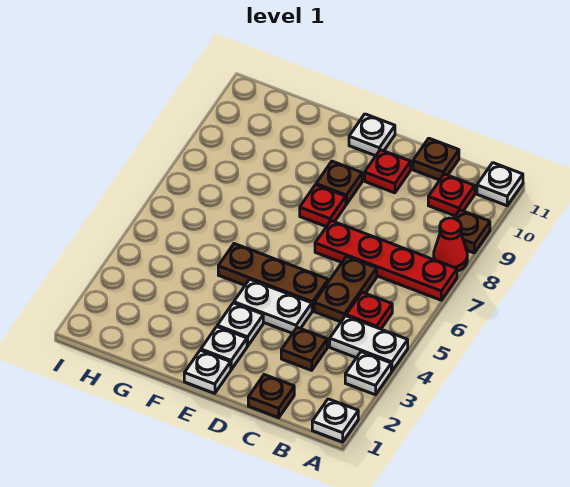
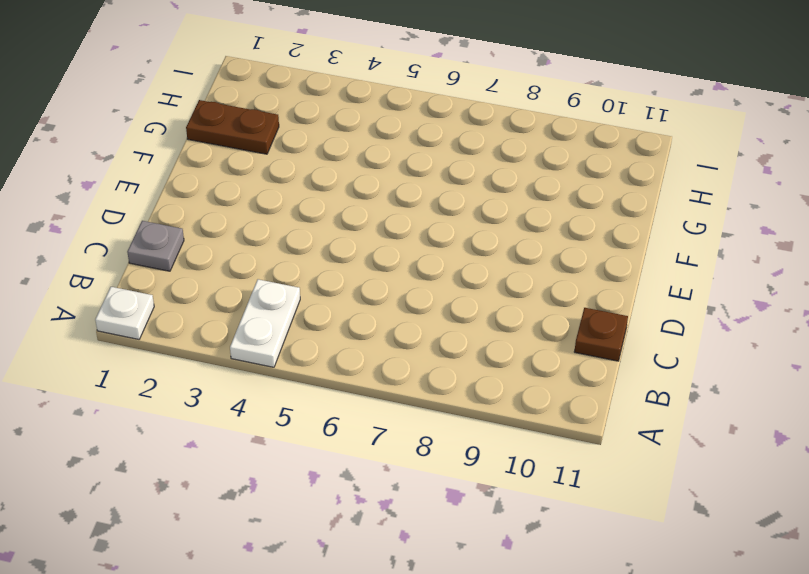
grey plate C1 level 1 -> brown plate C1 level 1
brown plate G1:G2 level 1 -> brown plate C5:C6 level 1
none -> white plate A3 level 1
none -> red plate A7:D7 level 1
none -> red cone A8 level 1

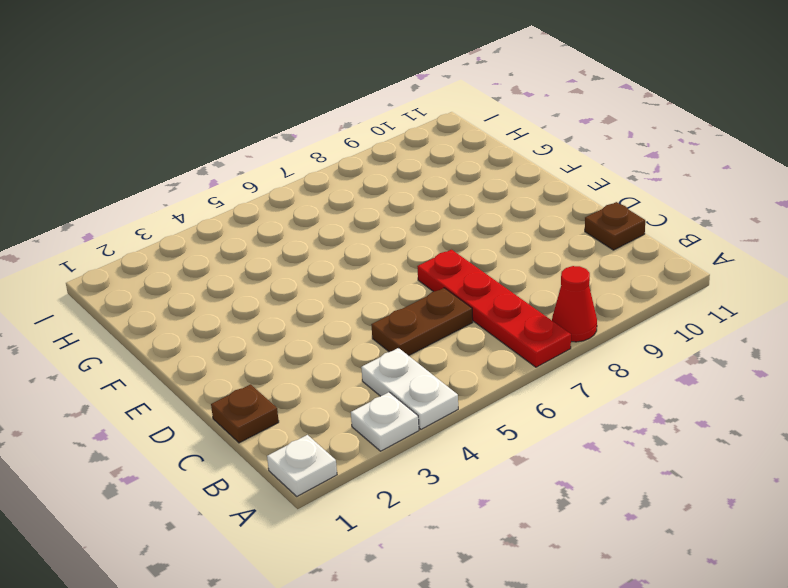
none -> brown plate A9 level 1
none -> white plate A11 level 1
none -> red plate B5 level 1

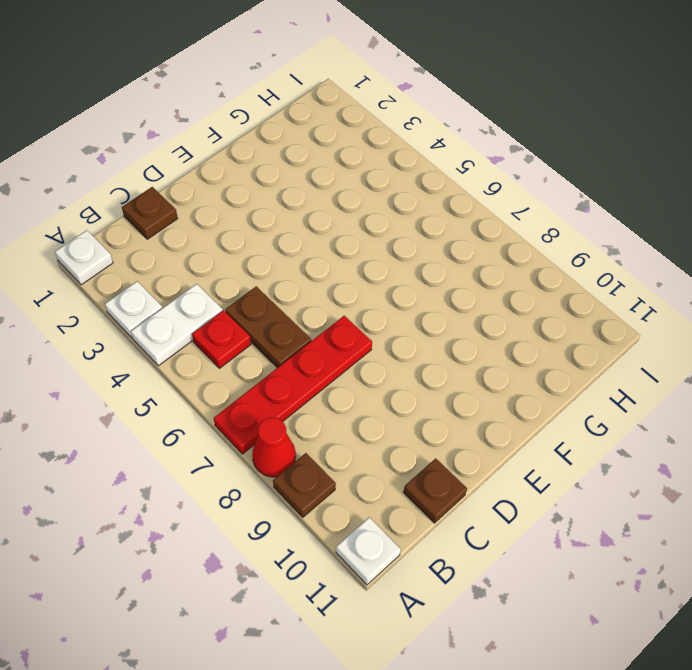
none -> red plate B10 level 1
none -> brown plate C3 level 1
none -> white plate D4:E4 level 1

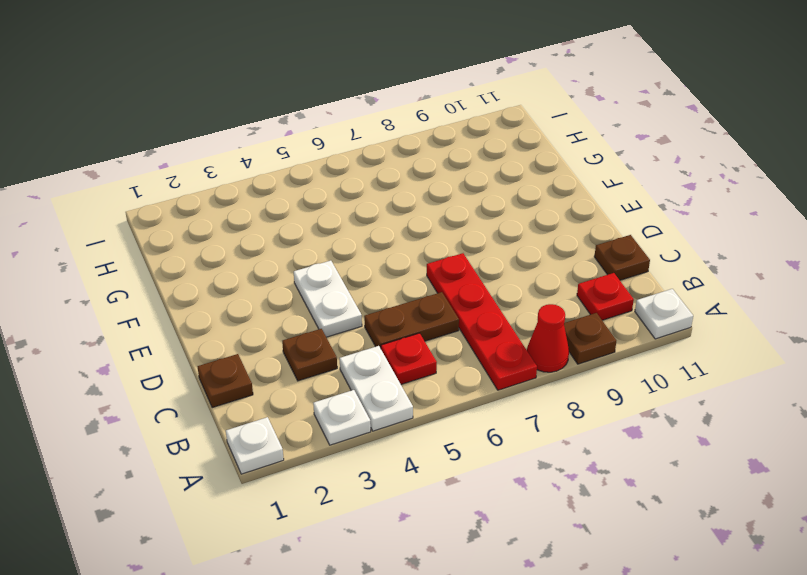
none -> brown plate D5:F5 level 1
none -> red plate D10 level 1
none -> white plate E1 level 1

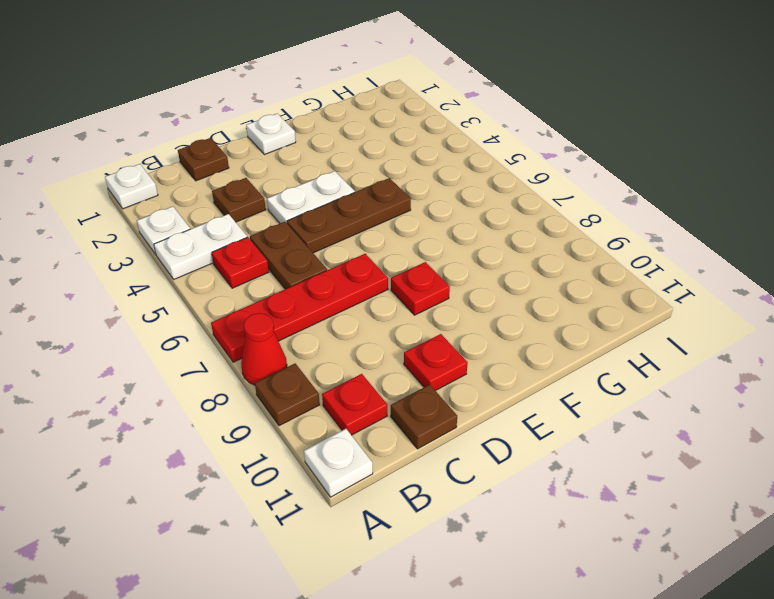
none -> white plate E2 level 1
none -> white plate E3 level 1
none -> brown plate E9 level 1

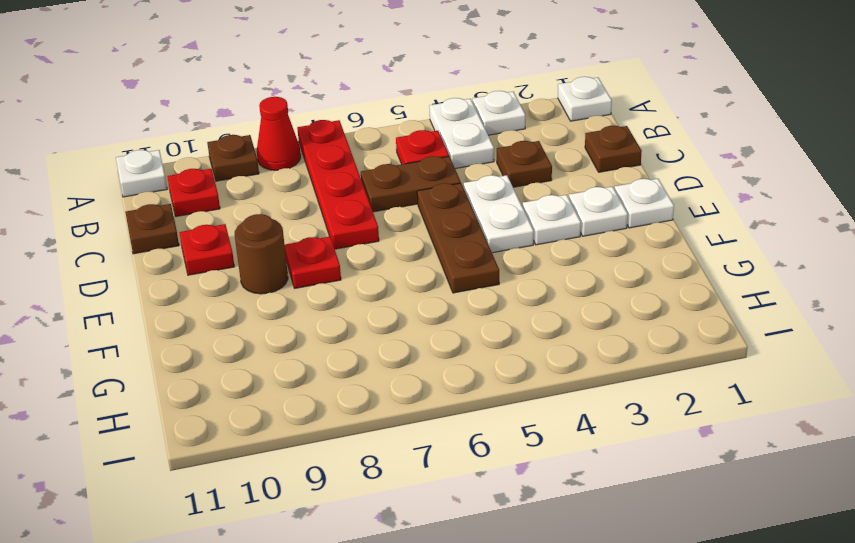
brown round brick E9 level 1 -> brown plate E9 level 1
none -> white plate E11 level 1

